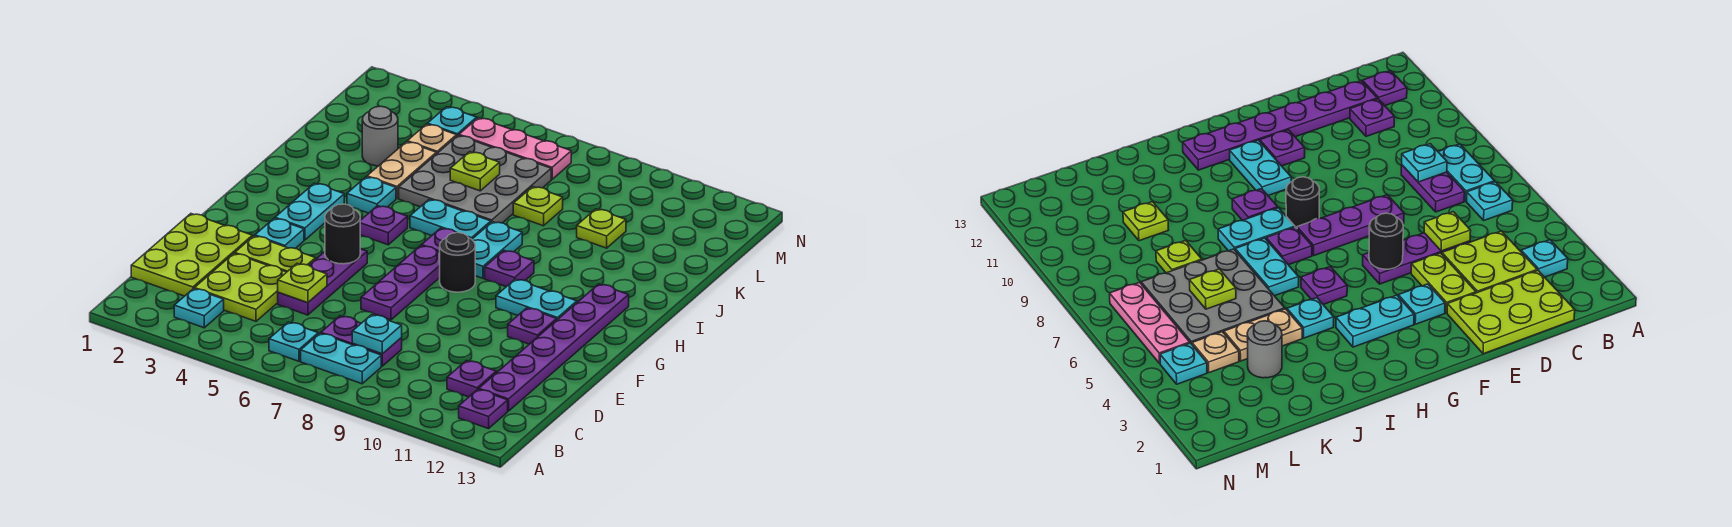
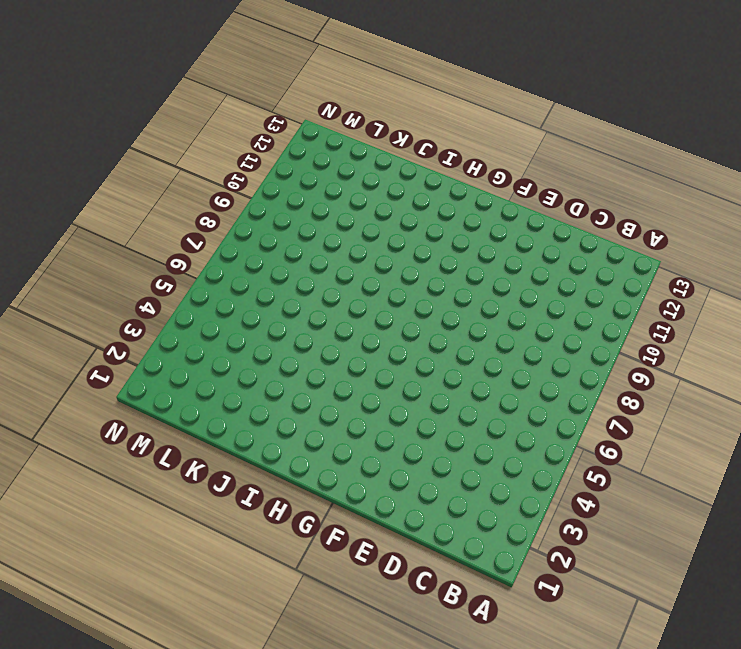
none -> cyan plate B3 level 1
none -> cyan plate B6 level 1
none -> cyan plate B7:B8 level 1
none -> purple plate B12 level 1

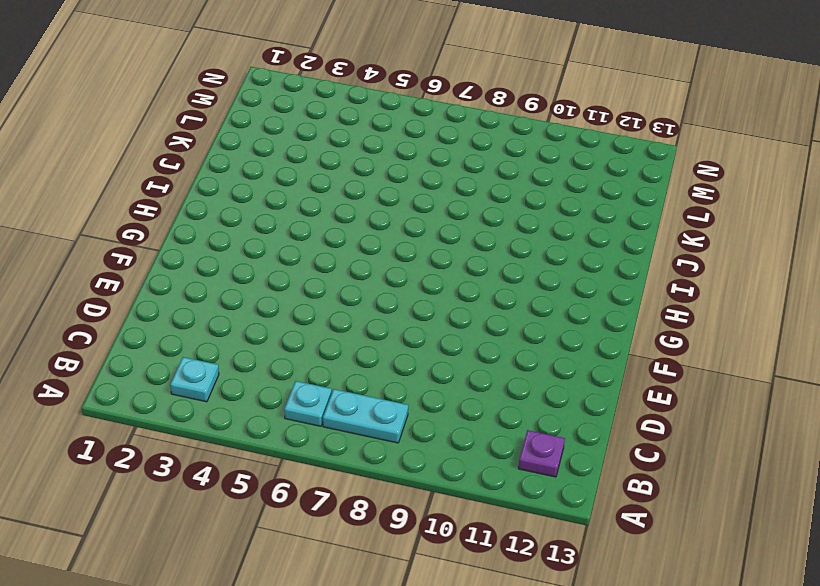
none -> lime plate C1:E2 level 1
none -> lime plate C3:D4 level 1
none -> purple plate C7:C8 level 1
none -> purple plate C11 level 1

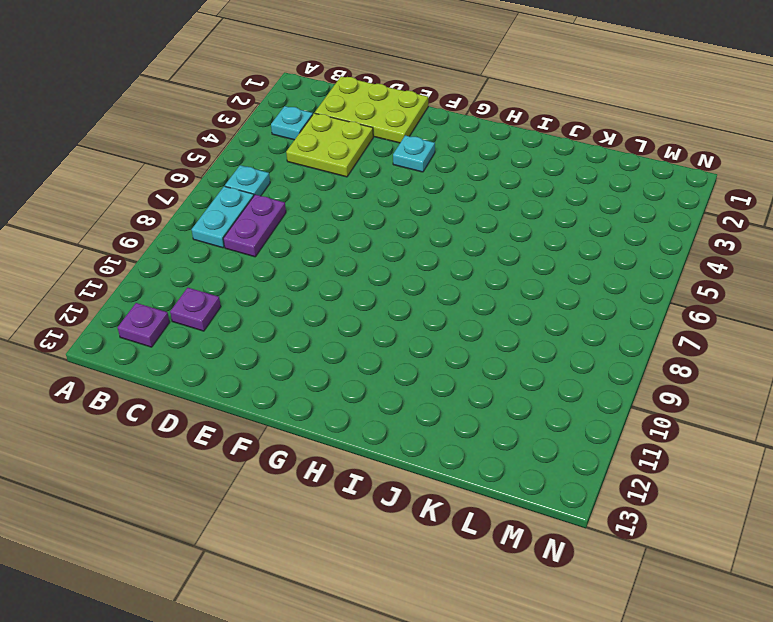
none -> purple plate C12:H12 level 1
none -> purple plate D5:F5 level 1
none -> lime plate E3:E4 level 1
none -> purple plate E7:G7 level 1

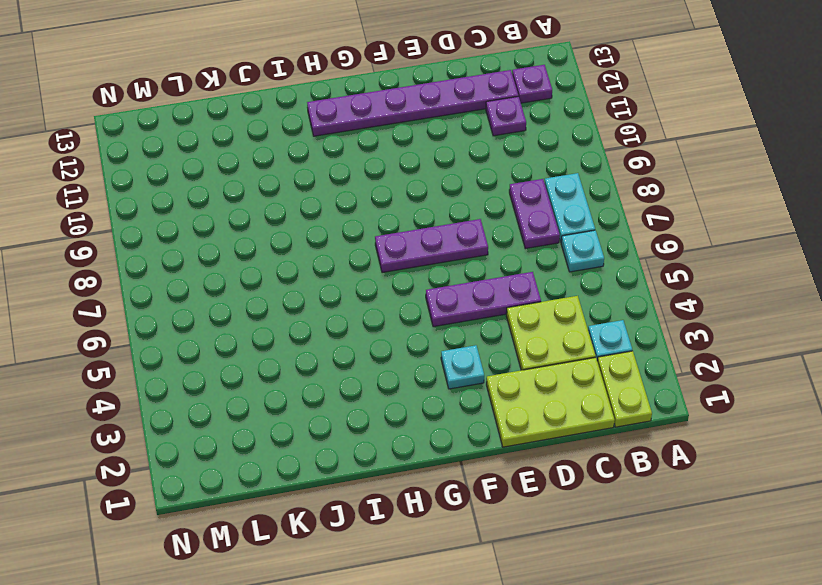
lime plate B1:B2 level 1 -> lime plate E3:E4 level 1
none -> purple plate F11 level 1
none -> cyan plate G3:H3 level 1
none -> black round brick G8 level 1
none -> cyan plate G10:G11 level 1

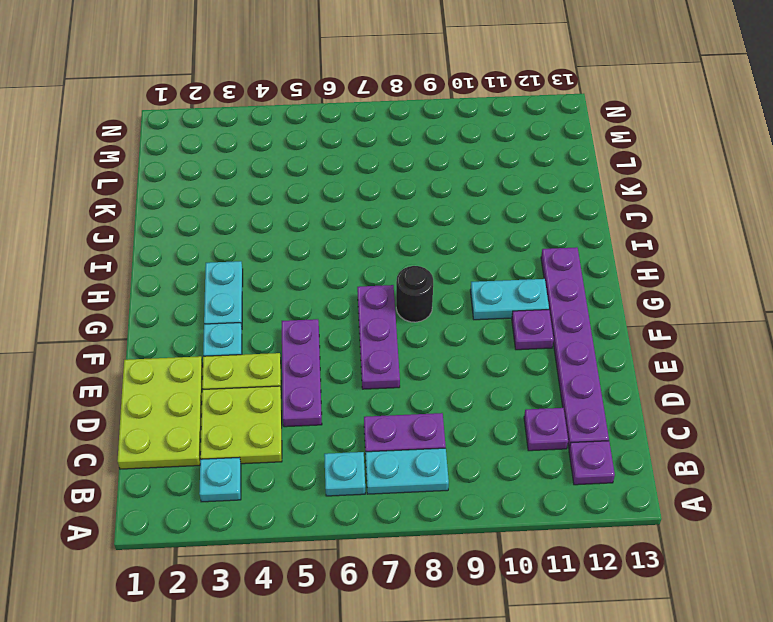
none -> purple plate H5 level 1
none -> purple plate H7 level 1
none -> cyan plate H8:I8 level 1
none -> purple plate H9 level 1

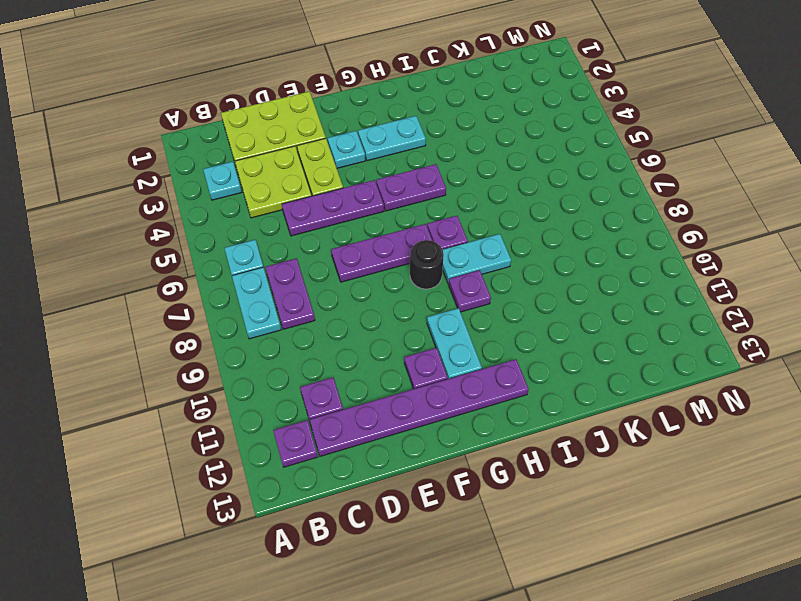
purple plate G5:H5 level 1 -> purple plate H5 level 1
none -> cyan plate I4 level 1
none -> cyan plate I6:I7 level 1
none -> tan plate J4:K4 level 1
none -> grey plate J5:L7 level 1

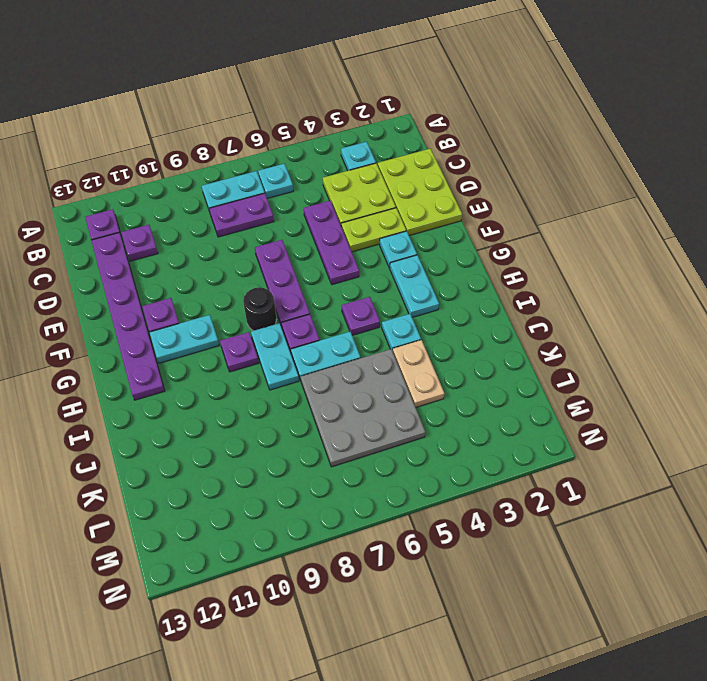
none -> grey round brick K3 level 1
none -> lime plate K8 level 1
none -> lime plate K10 level 1
none -> tan plate L4 level 1

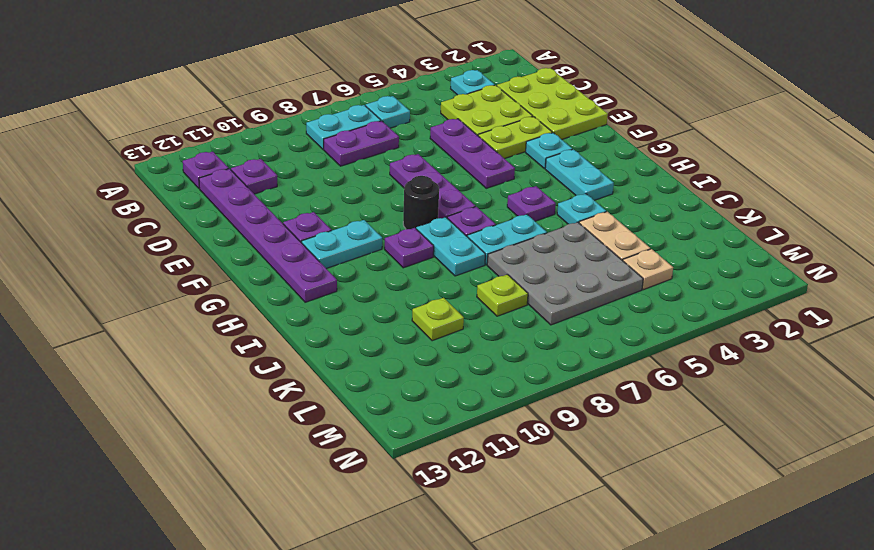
none -> grey round brick K3 level 1
none -> cyan plate M4 level 1
none -> pink plate M5:M7 level 1
none -> cyan plate C8 level 2

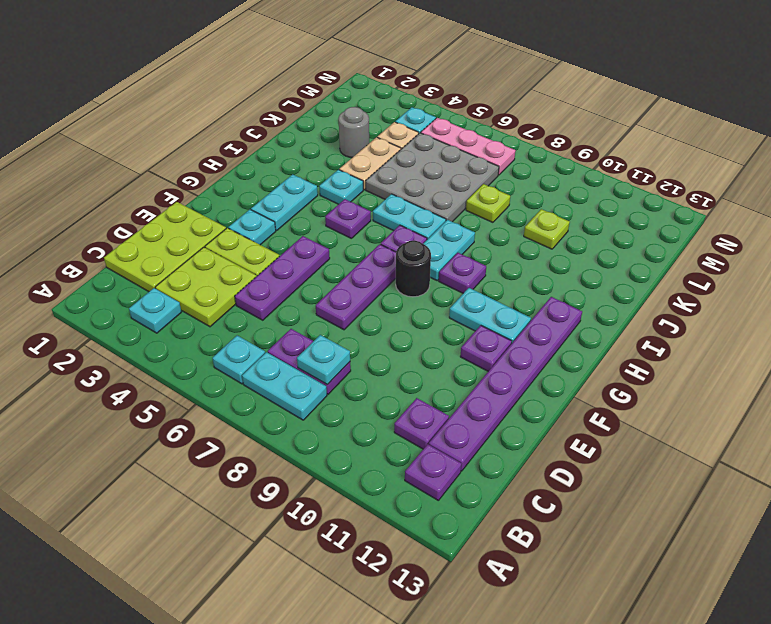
none -> lime plate D5 level 2
none -> black round brick F5 level 2
none -> lime plate K6 level 2

